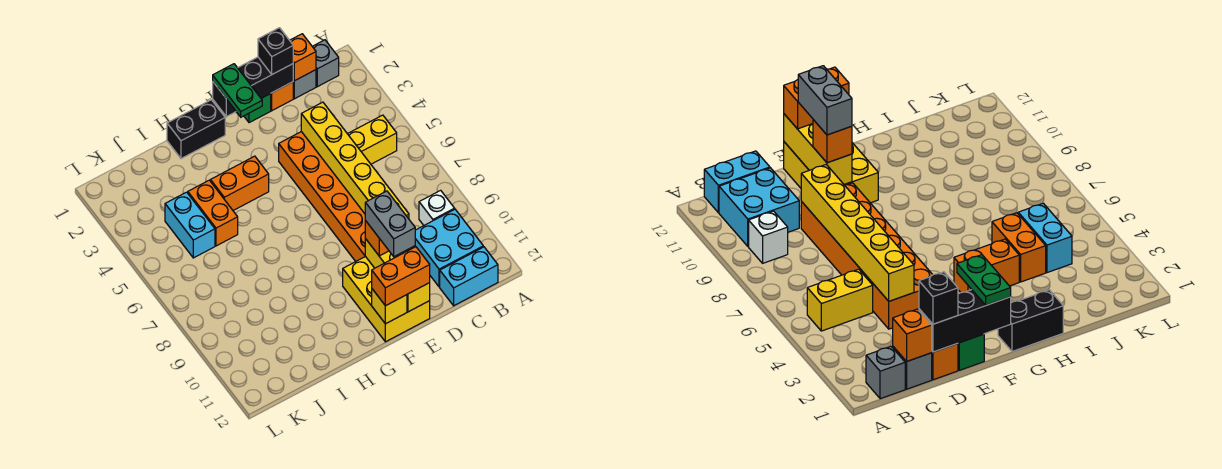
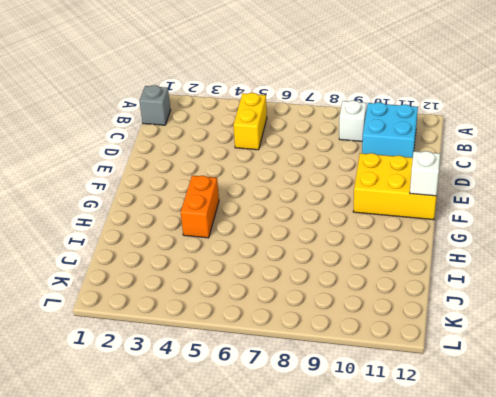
white brick F12 level 2 -> yellow brick F12 level 2
none -> cyan brick B12:C12 level 1
none -> grey brick C1 level 1
none -> orange brick D1 level 1

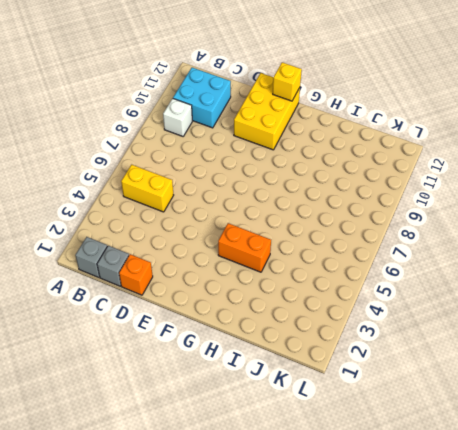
none -> cyan brick B12:C12 level 1
none -> orange brick D4:E9 level 1
none -> green brick E1 level 1

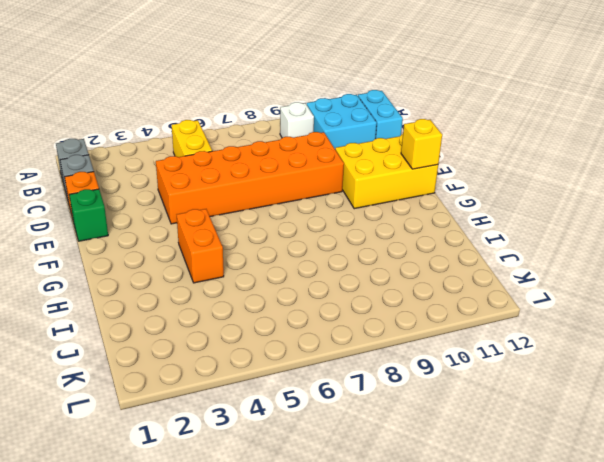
none -> black brick G1:H1 level 1
none -> orange brick I4:I5 level 1
none -> cyan brick J4:J5 level 1

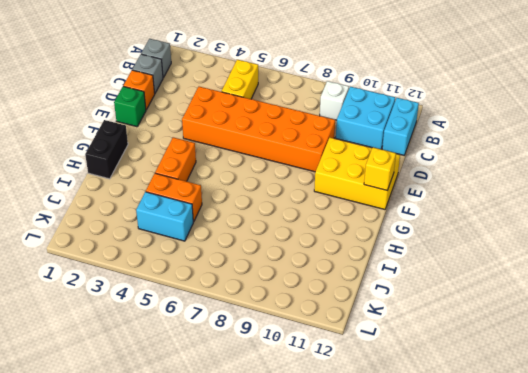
none -> orange brick C1 level 2
none -> black brick D1:F1 level 2
none -> yellow brick D4:D9 level 2

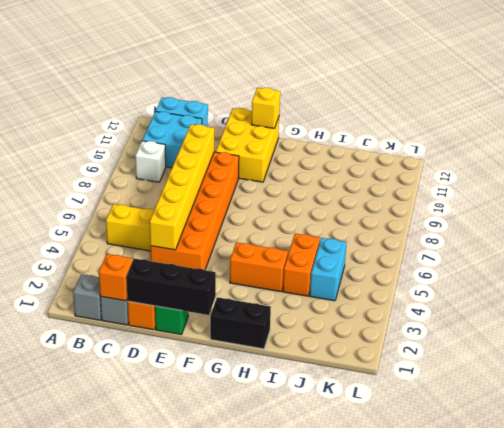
none -> yellow brick E10:E12 level 2
none -> black brick D1 level 3
none -> orange brick E10 level 3

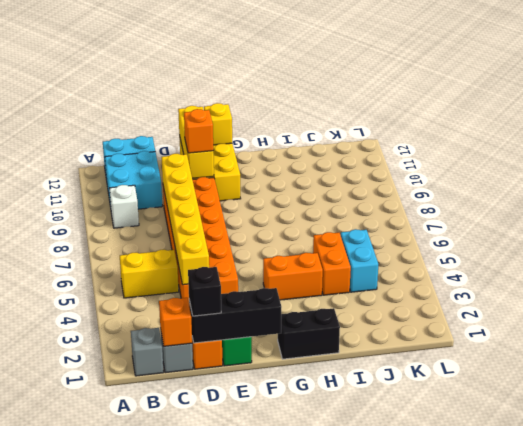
none -> orange brick E12:F12 level 3
none -> green plate F1:F2 level 3
none -> grey brick E10:E11 level 4

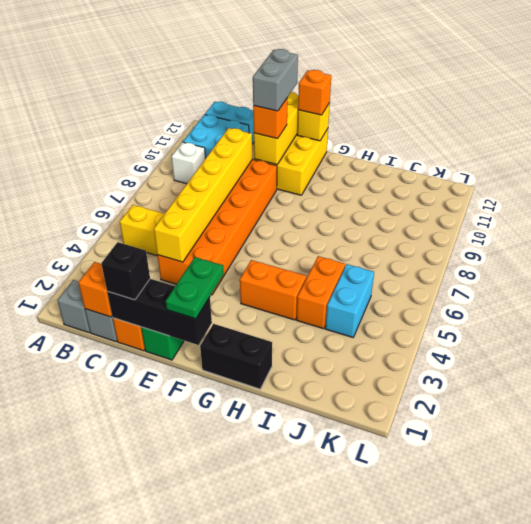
orange brick F12 level 3 -> orange brick E12:F12 level 3

